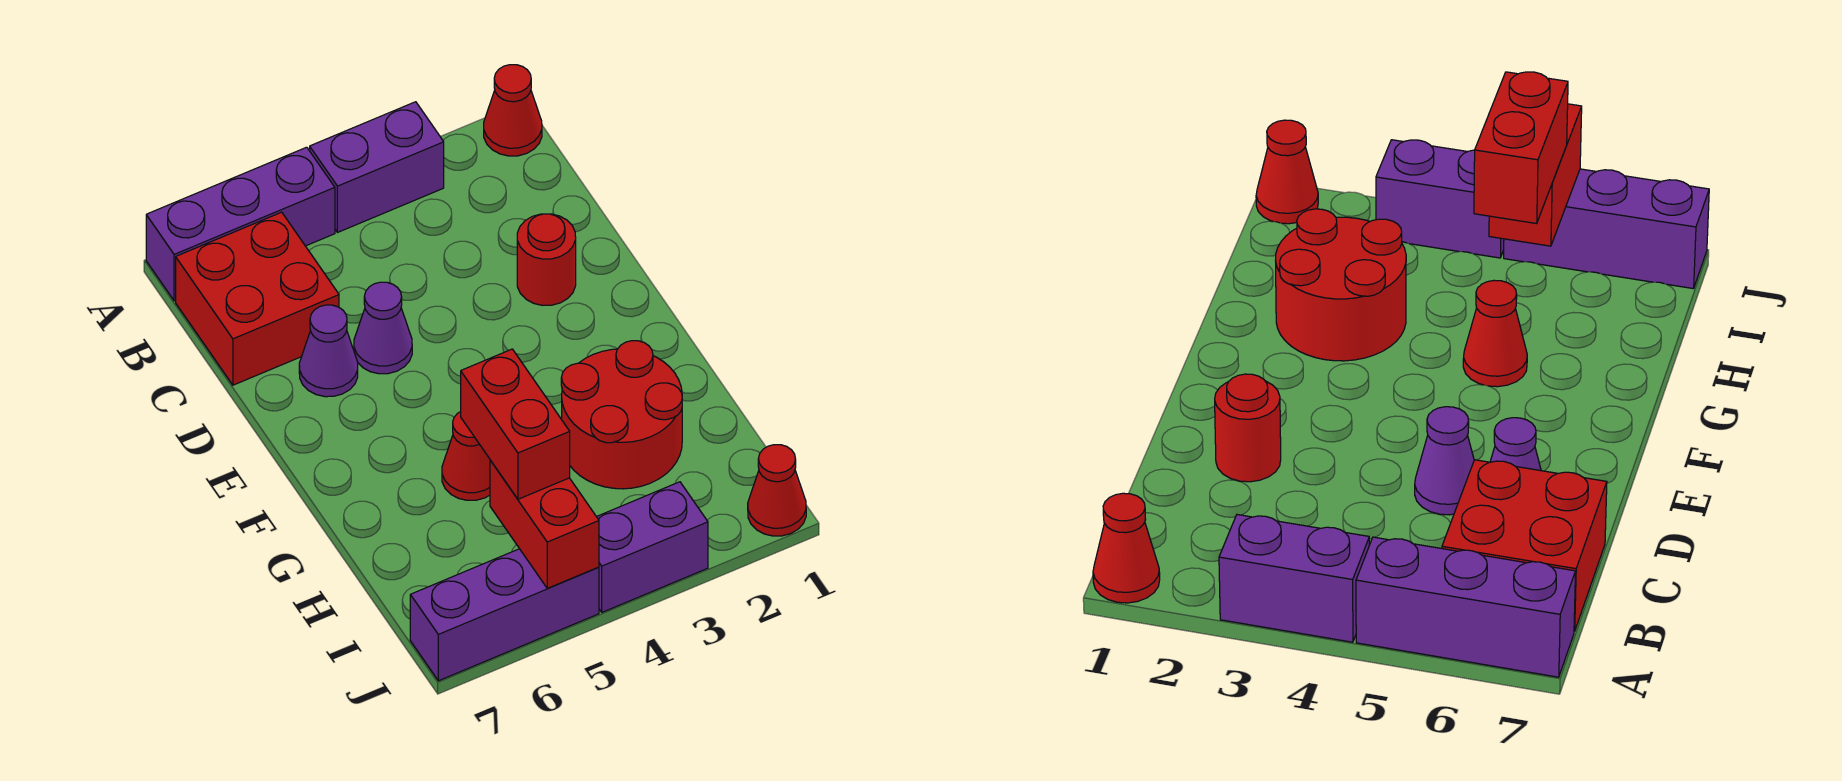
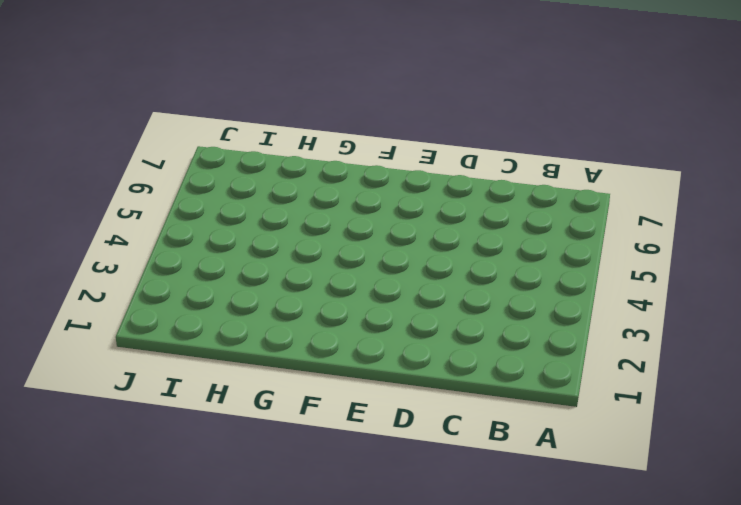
none -> red cone A1 level 1
none -> purple brick A3:A4 level 1
none -> purple brick A5:A7 level 1

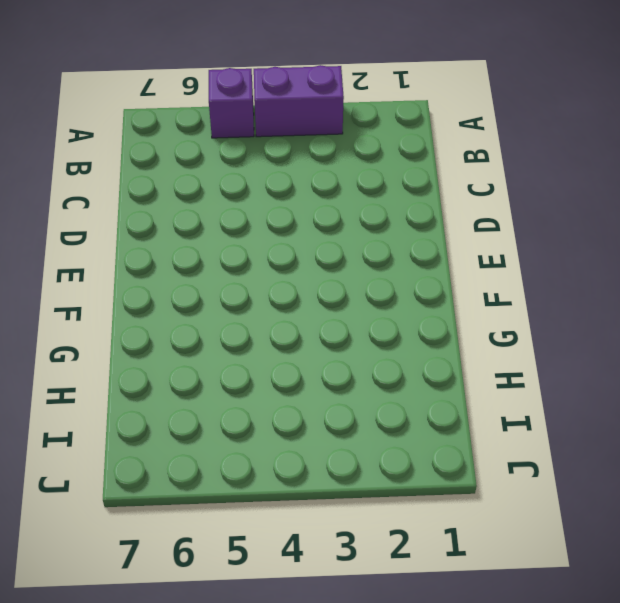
purple brick A5 level 1 -> purple brick A5:A7 level 1
none -> red cone A1 level 1
none -> red brick B6:C7 level 1
none -> red round brick D2 level 1

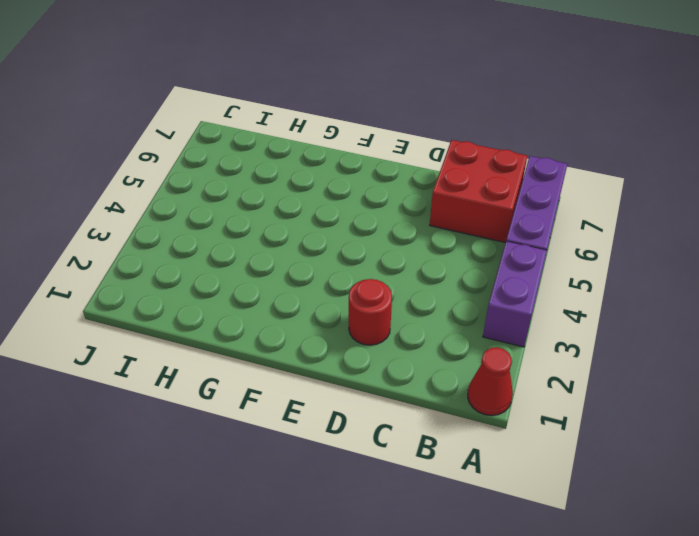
none -> purple cone D5 level 1
none -> purple cone D6 level 1
none -> red round brick G2:H3 level 1

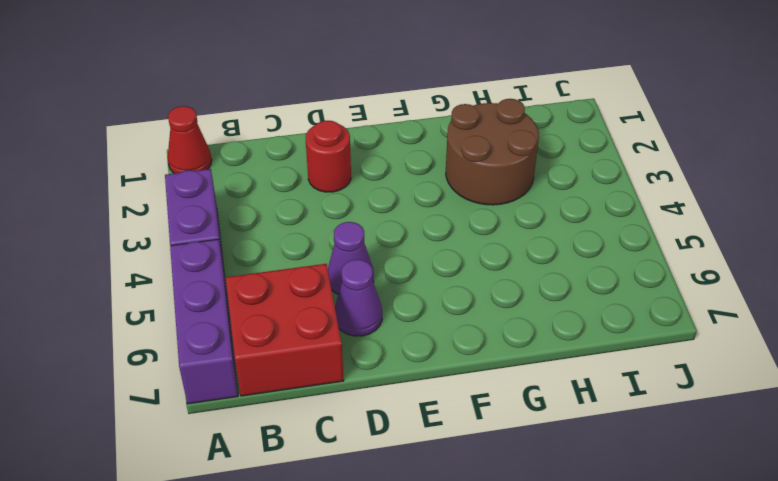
brown round brick G2:H3 level 1 -> red round brick G2:H3 level 1
none -> red cone G5 level 1
none -> red cone J1 level 1
none -> purple brick J3:J4 level 1

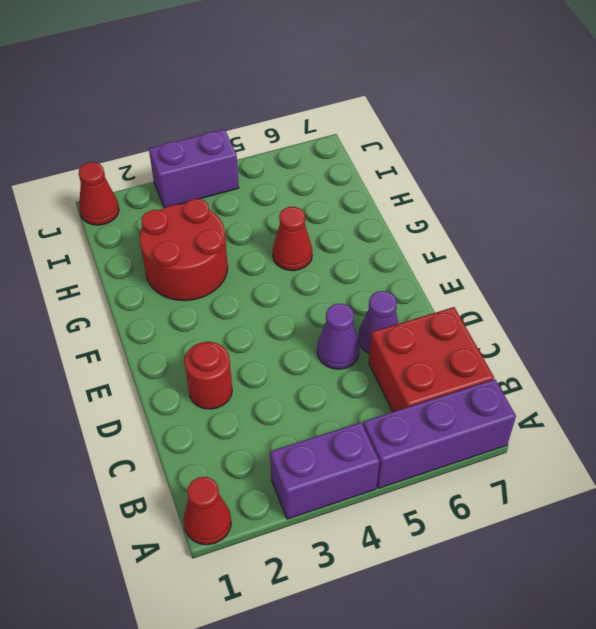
none -> purple brick J5:J7 level 1
none -> red brick I5:J5 level 2
none -> red brick H5:I5 level 3

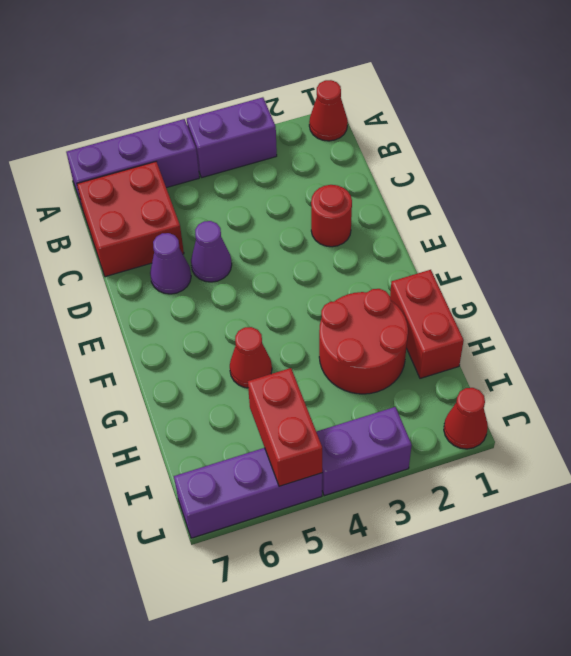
red brick G1:H1 level 1 -> red brick H5:I5 level 3

